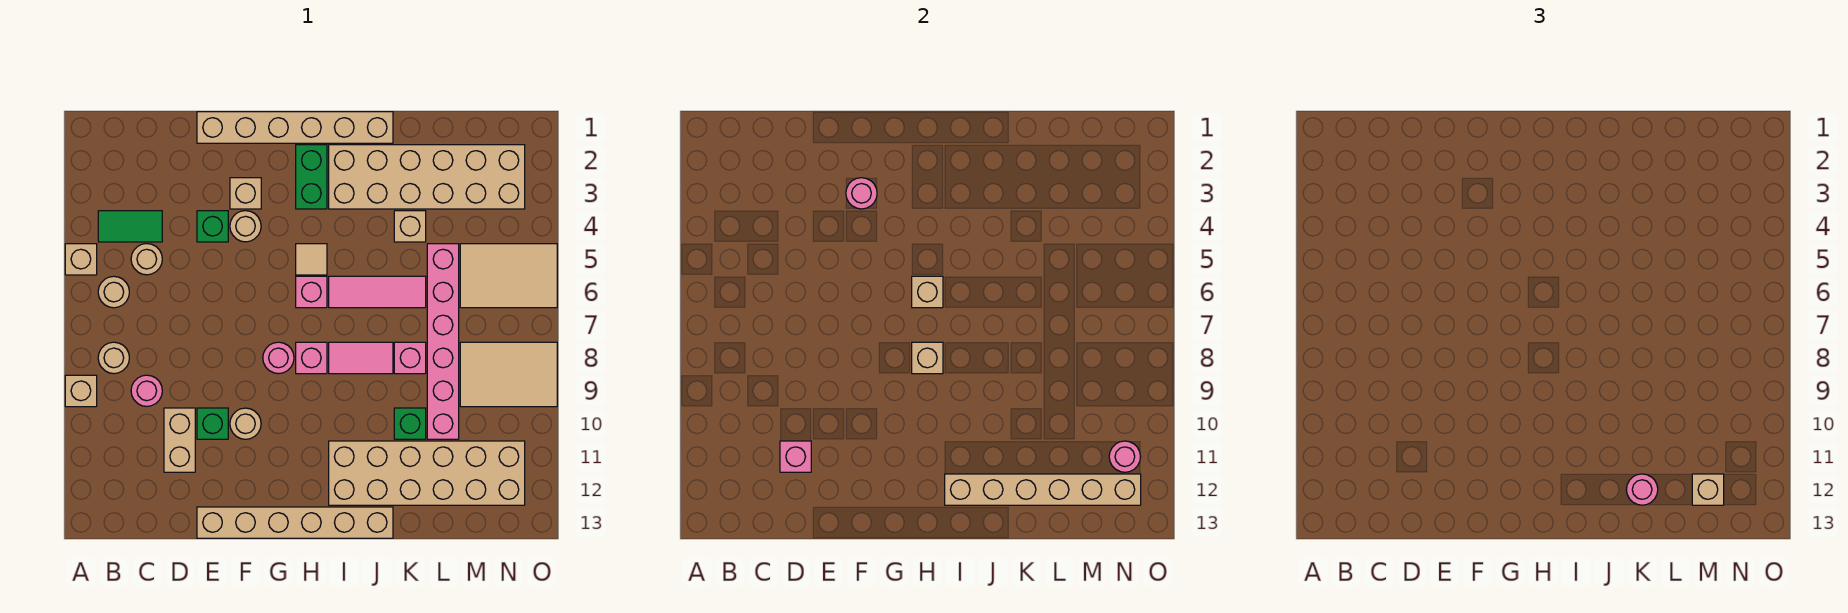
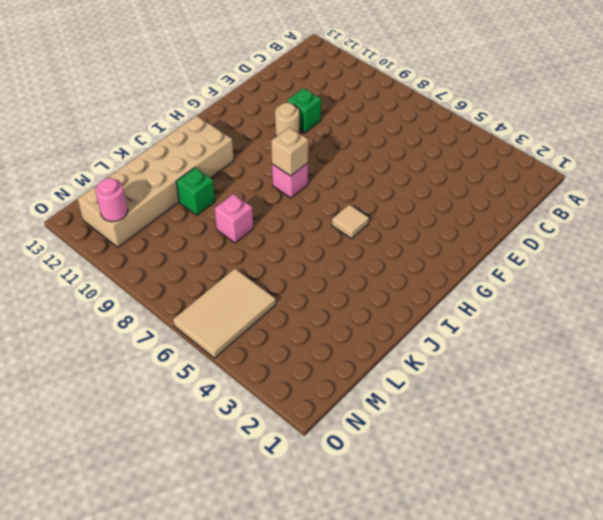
none -> tan brick A5 level 1
none -> tan brick A9 level 1
none -> green tile B4:C4 level 1
none -> tan round brick B6 level 1

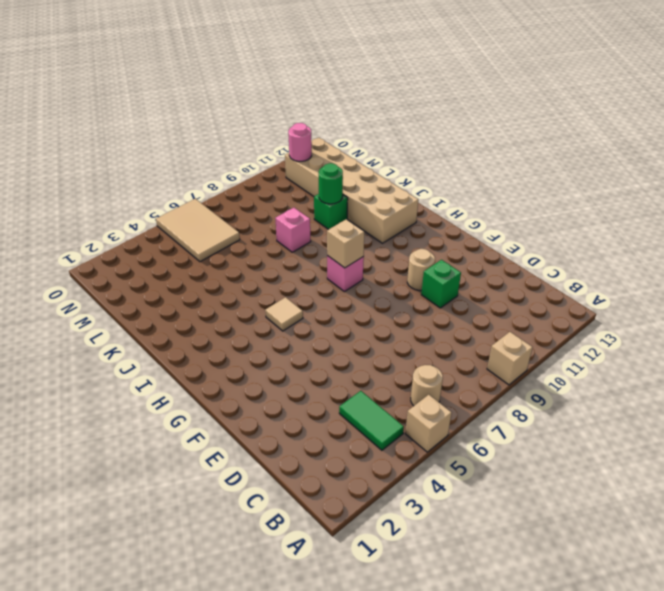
green round brick K10 level 2 -> none
none -> tan round brick B8 level 1
none -> tan round brick C5 level 1
none -> pink round brick C9 level 1
none -> tan brick D10:D11 level 1

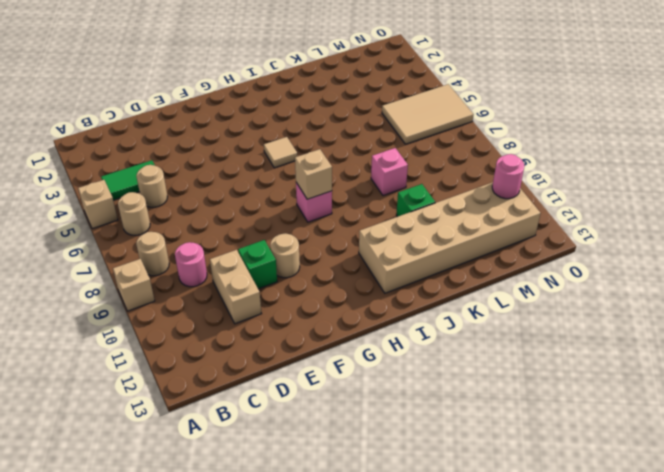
none -> tan brick E1:J1 level 1
none -> green brick E4 level 1
none -> tan brick E13:J13 level 1
none -> tan brick F3 level 1

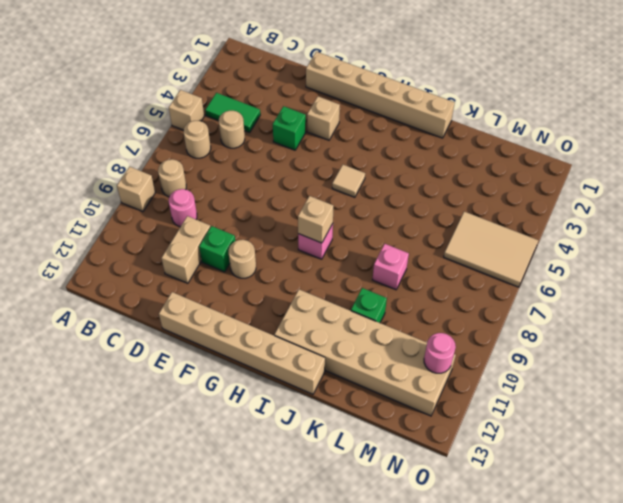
none -> tan round brick F4 level 1
none -> pink round brick G8 level 1
none -> green brick H2:H3 level 1
none -> pink brick H6 level 1

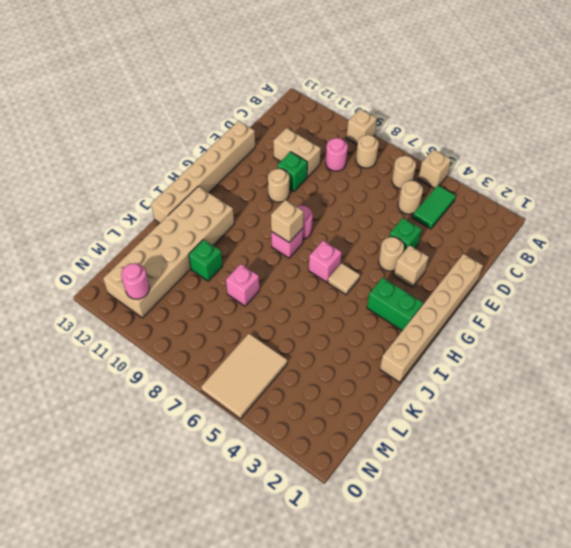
none -> tan brick I2:N3 level 1
none -> pink tile I6:K6 level 1
none -> pink tile I8:J8 level 1
none -> tan brick K4 level 1

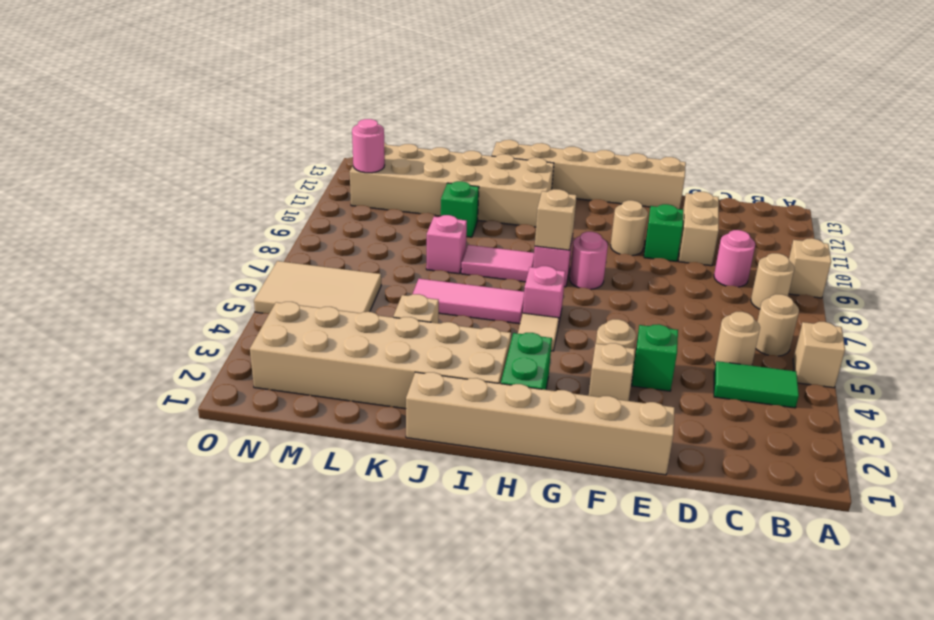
none -> pink brick L5:L10 level 1
none -> tan tile M8:O9 level 1
none -> pink brick D11 level 2
none -> pink round brick F3 level 2

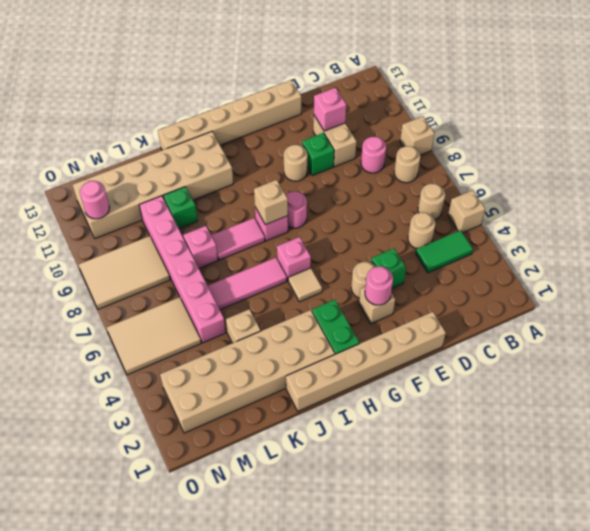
none -> tan brick H6 level 2
none -> tan brick I12:N12 level 2
none -> pink round brick K12 level 3
none -> tan brick M12 level 3

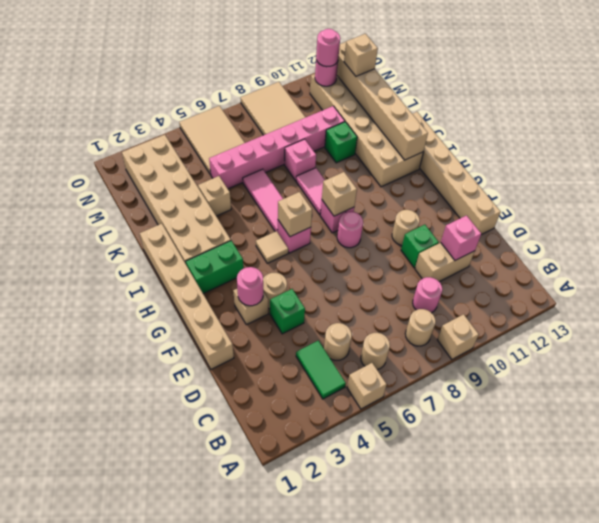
pink round brick N11 level 3 -> pink round brick K12 level 3

